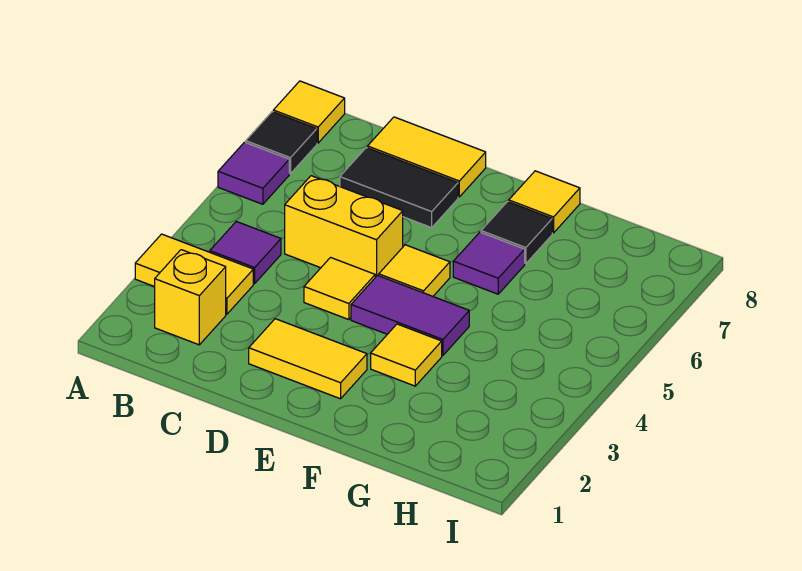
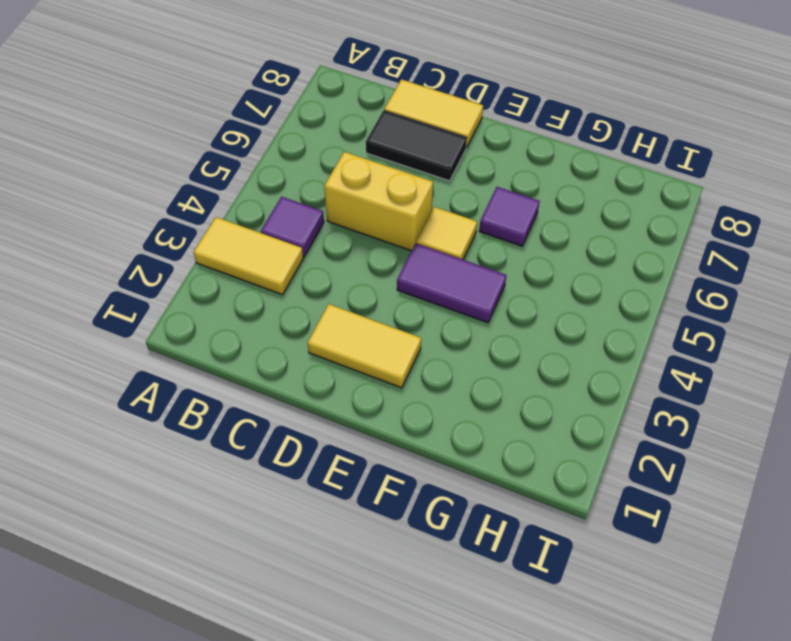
none -> purple tile A6 level 1
none -> black tile A7 level 1
none -> yellow tile A8 level 1

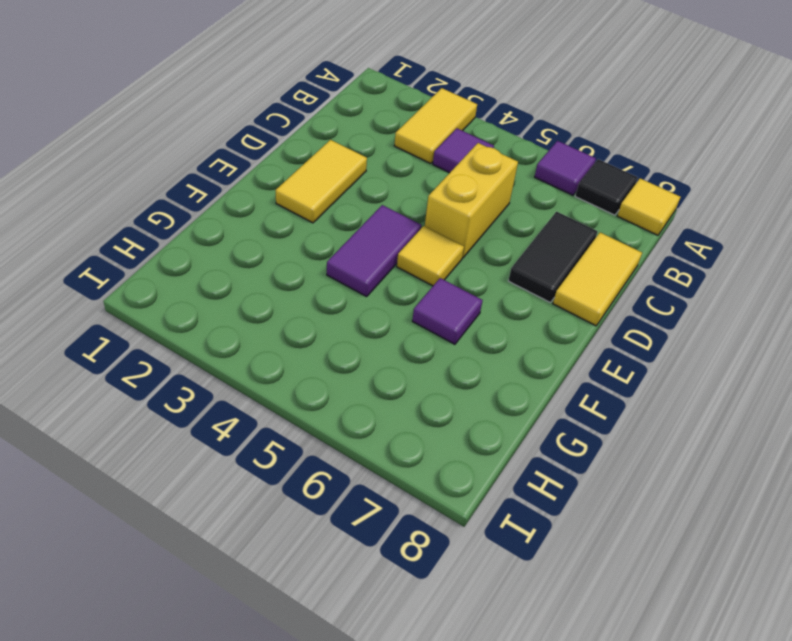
none -> yellow brick B2 level 1
none -> yellow tile D4 level 1
none -> yellow tile F3 level 1

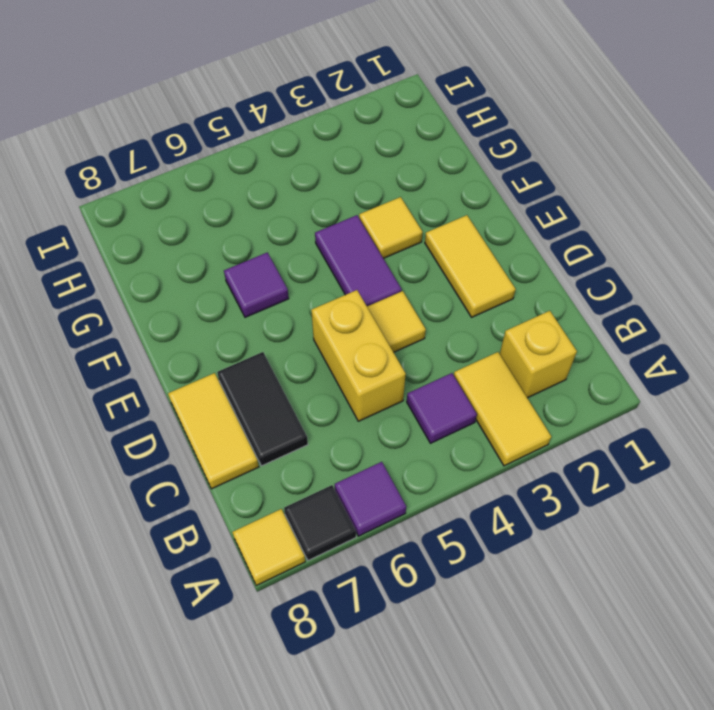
none -> yellow tile E5 level 1
none -> black tile F7 level 1
none -> yellow tile F8 level 1

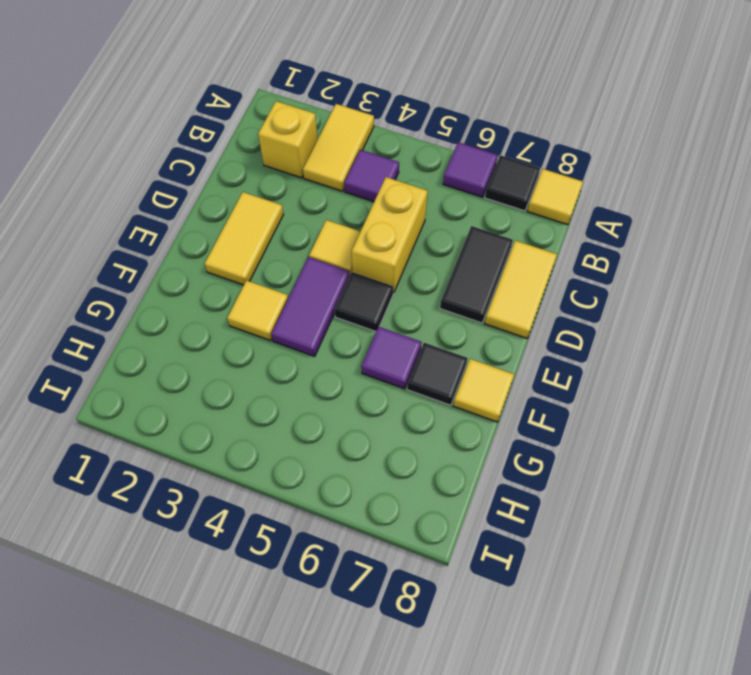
black tile E5 level 1 -> yellow tile E5 level 1

